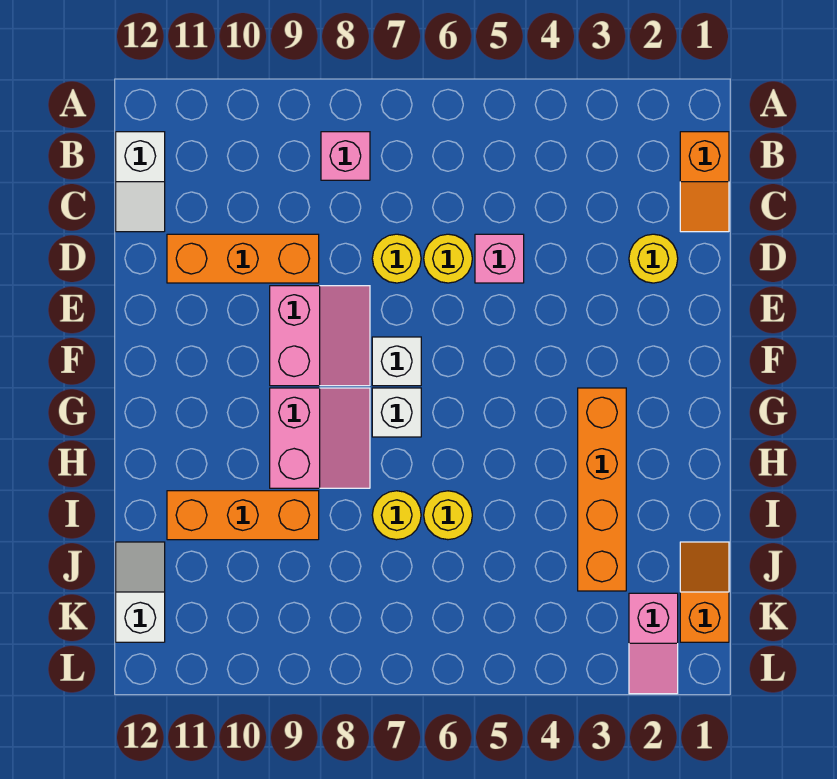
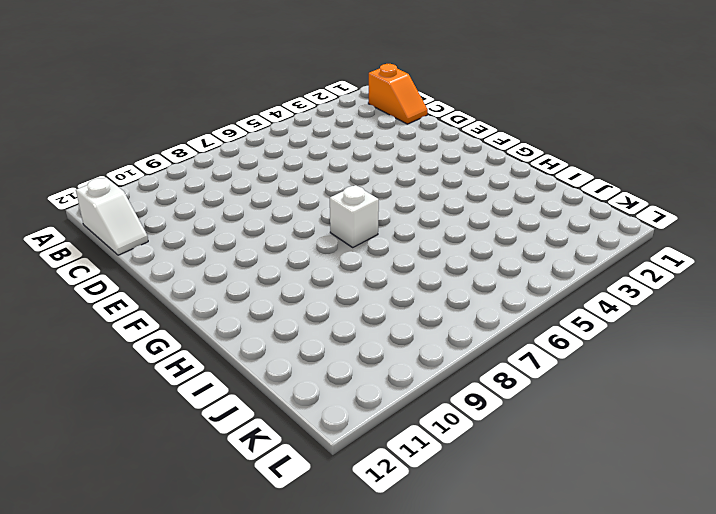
none -> pink brick B8 level 1
none -> yellow round brick D2 level 1
none -> pink brick D5 level 1

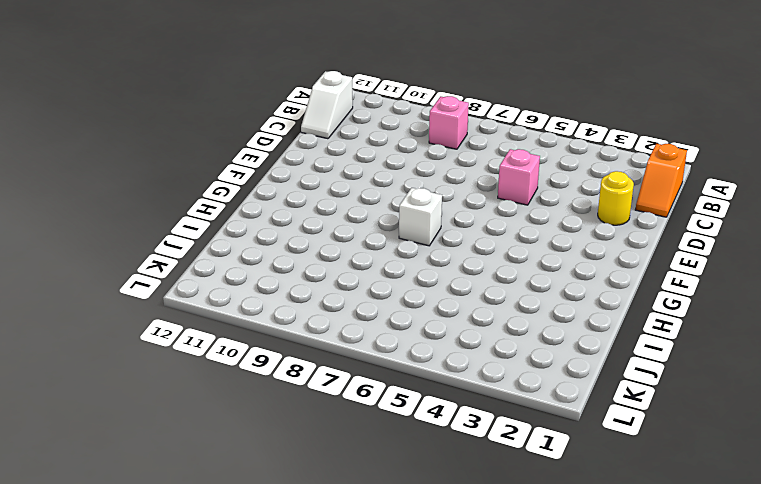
none -> yellow round brick D6 level 1
none -> yellow round brick D7 level 1
none -> orange brick D9:D11 level 1

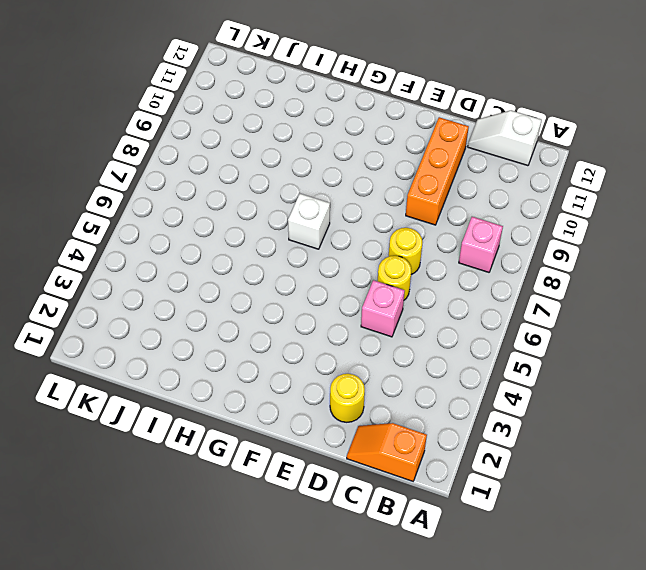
none -> pink slope E8:F9 level 1 top 9
none -> white brick F7 level 1
none -> orange brick G3:J3 level 1

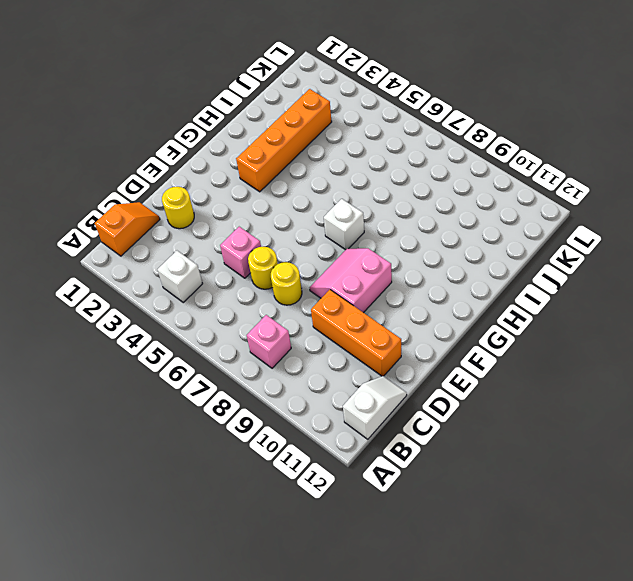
white brick B4 level 1 -> white brick F7 level 1
none -> pink slope G8:H9 level 1 top 9
none -> yellow round brick I6 level 1
none -> yellow round brick I7 level 1

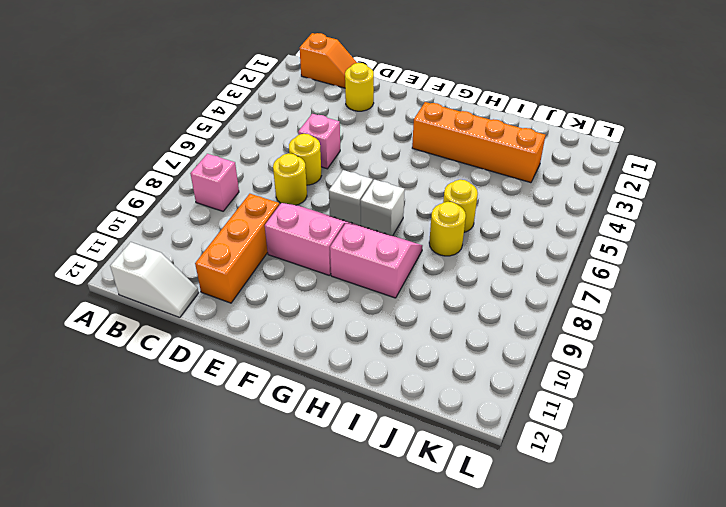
none -> orange brick I9:I11 level 1
none -> orange slope J1:K1 level 1 top K
none -> white slope J12:K12 level 1 top K

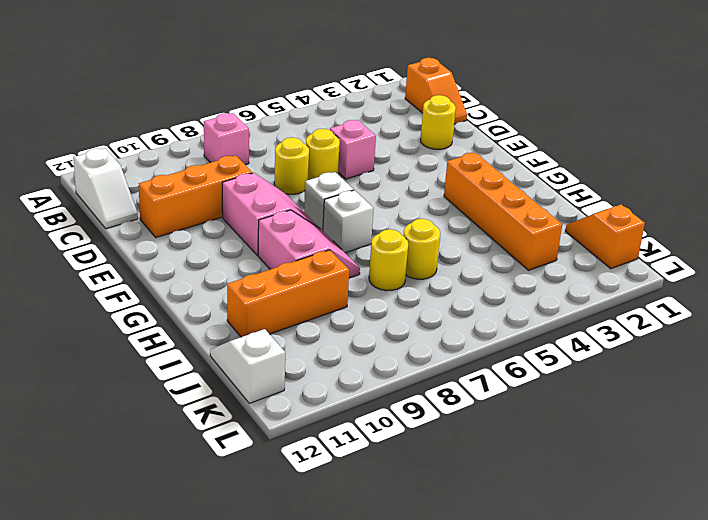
none -> pink slope K2:L2 level 1 top K

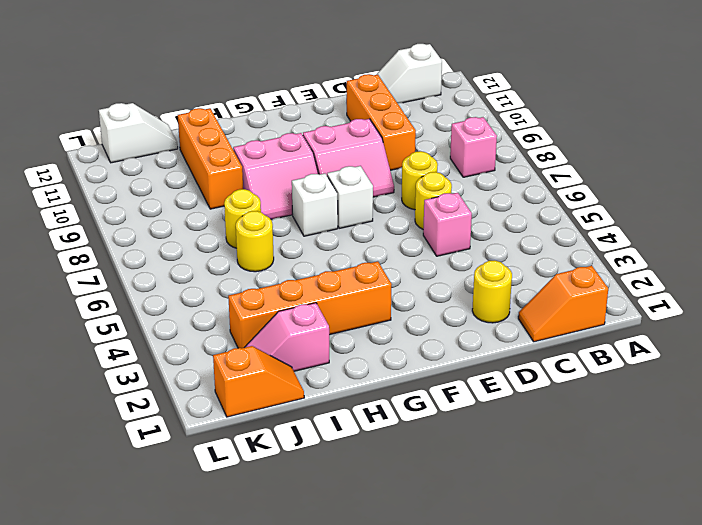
pink slope I2:J2 level 1 top I -> pink slope K2:L2 level 1 top K

